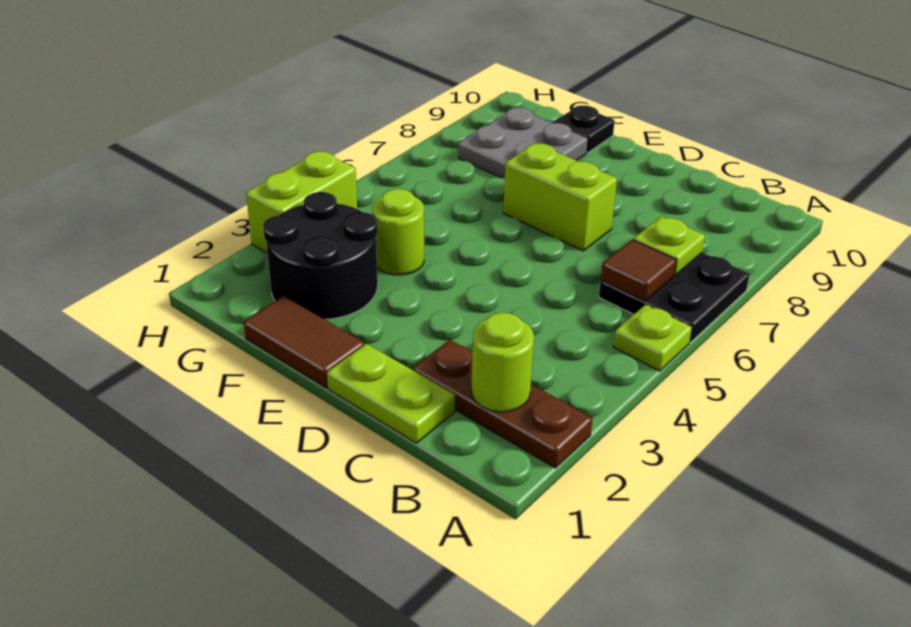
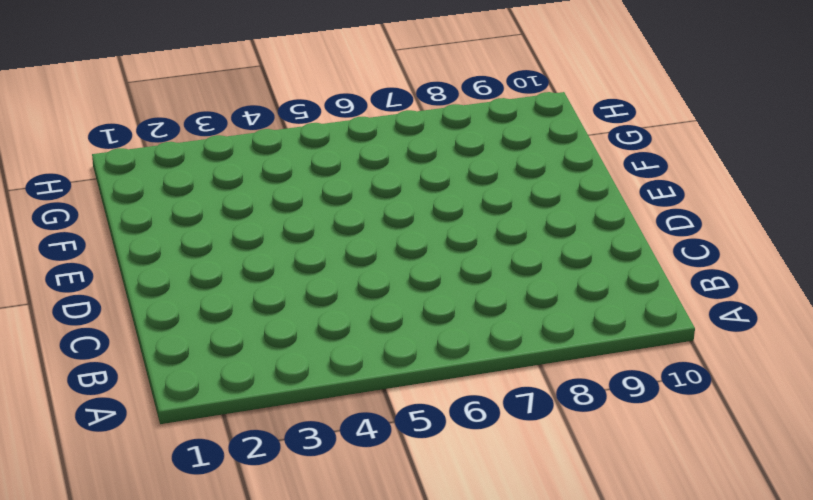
none -> brown plate A2:C2 level 1
none -> lime plate A5 level 1
none -> black plate A6:B7 level 1

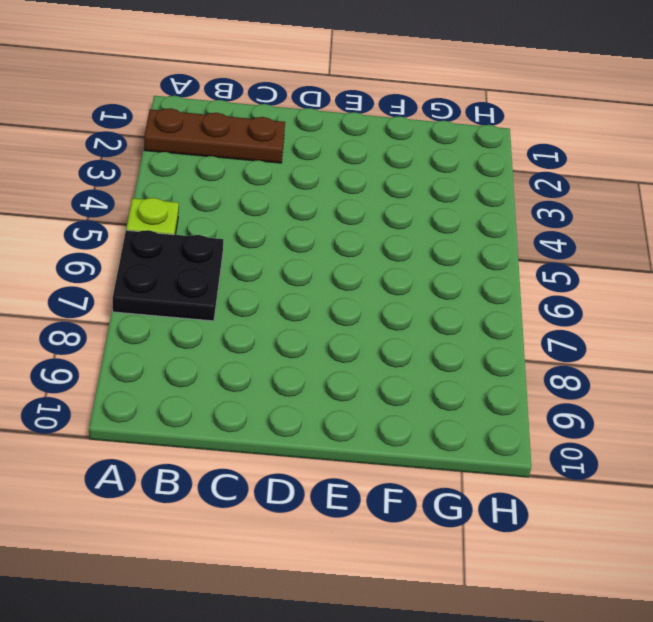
none -> lime plate C1:D1 level 1
none -> lime brick D7:E7 level 1
none -> brown tile E1:F1 level 1

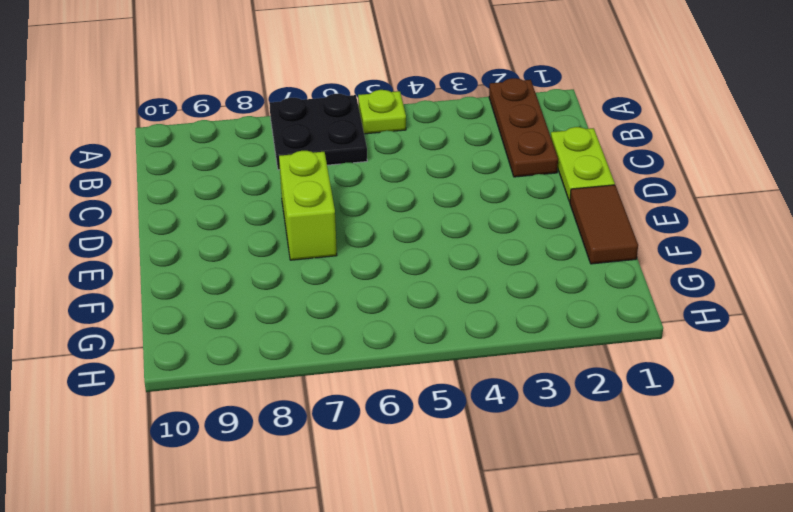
none -> black round brick F2:G3 level 1
none -> lime round brick F4 level 1
none -> grey plate F8:G9 level 1

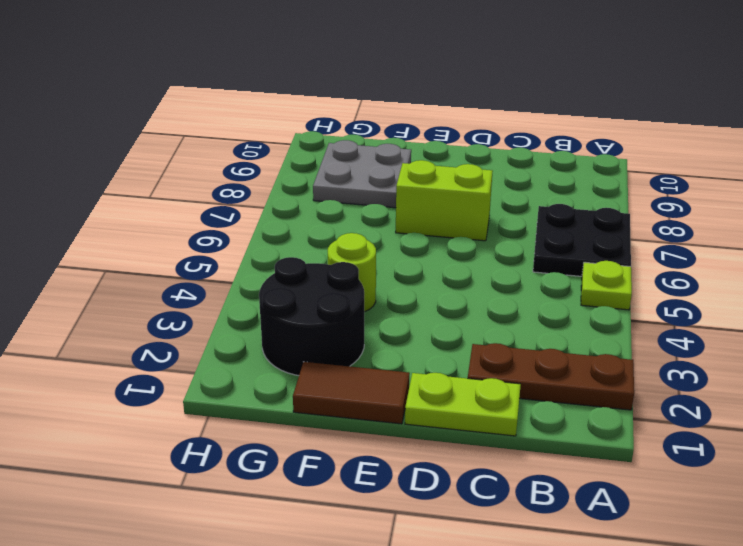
none -> black plate F10 level 1
none -> lime brick H3:H4 level 1
none -> lime round brick B2 level 2

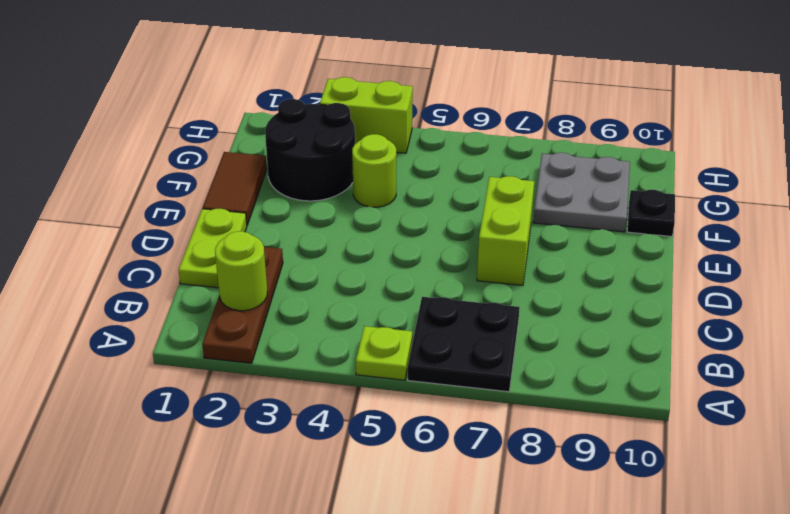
none -> brown tile B6 level 2
none -> lime plate B7 level 2

